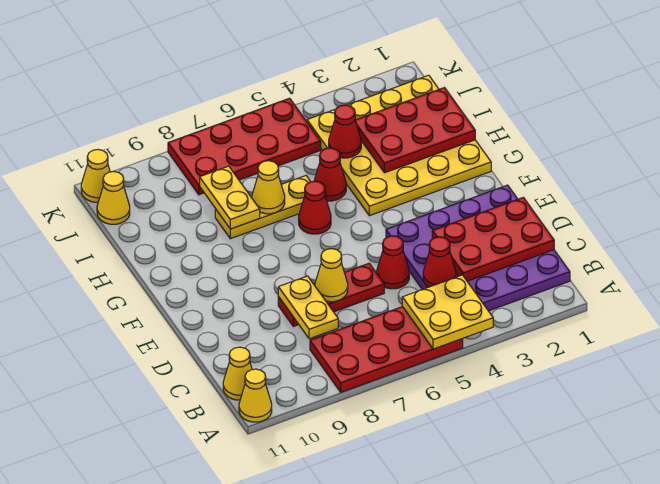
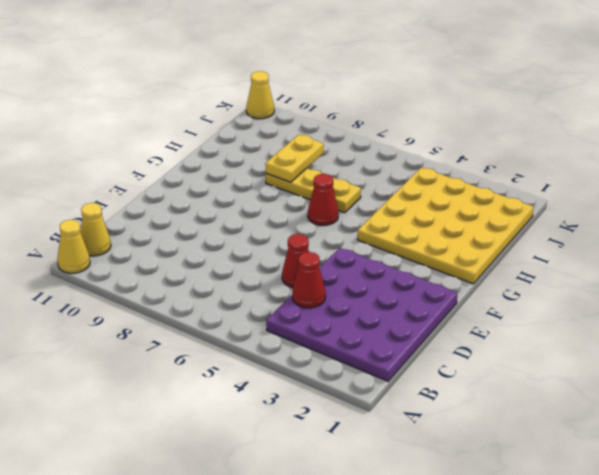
none -> red plate A5:B8 level 1
none -> red plate D6:D8 level 1
none -> red cone H5 level 1

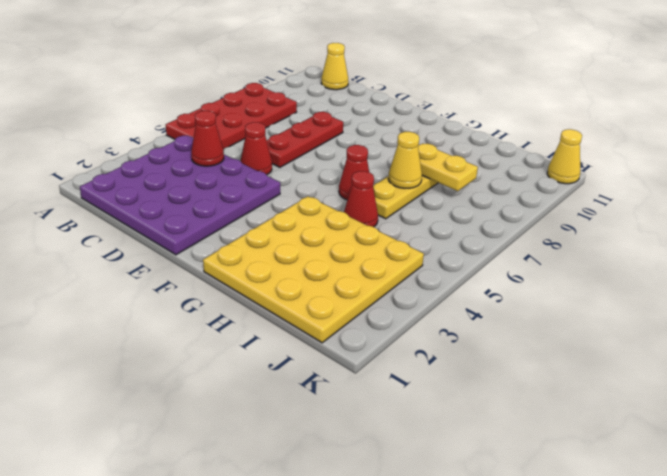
none -> yellow cone A11 level 1
none -> red plate J5:K8 level 1
none -> yellow cone J11 level 1

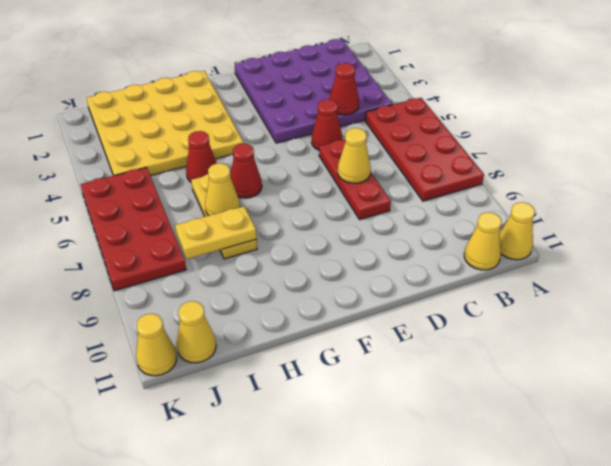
none -> yellow plate A4:B5 level 2
none -> red plate C1:D3 level 2
none -> yellow plate C8:D8 level 2

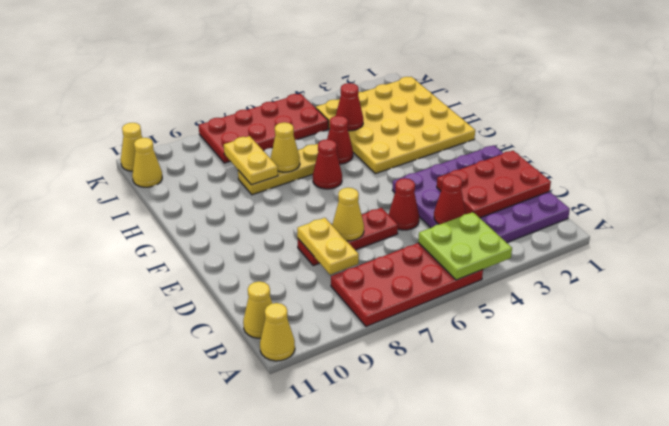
lime plate A4:B5 level 2 -> yellow plate A4:B5 level 2
none -> red plate H1:I3 level 2

